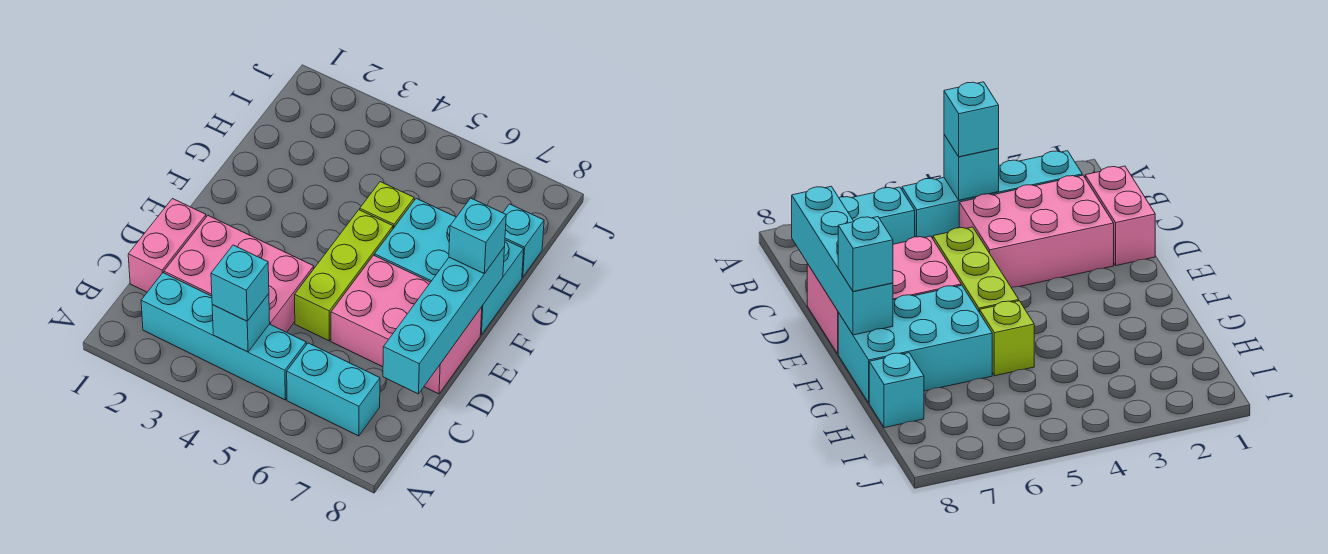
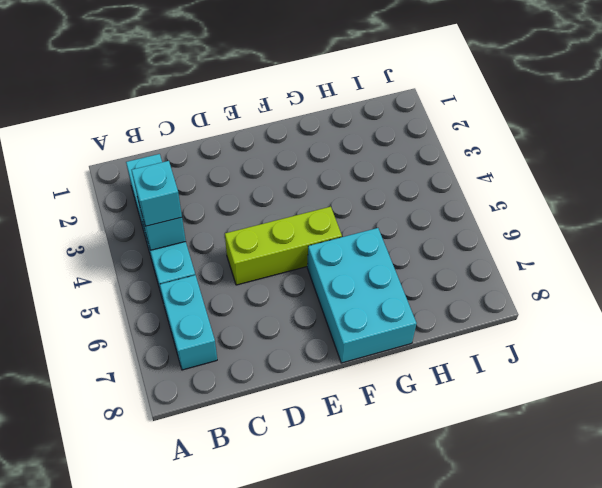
none -> pink brick C1:D1 level 1
none -> pink brick C2:D4 level 1
none -> pink brick D6:E8 level 1

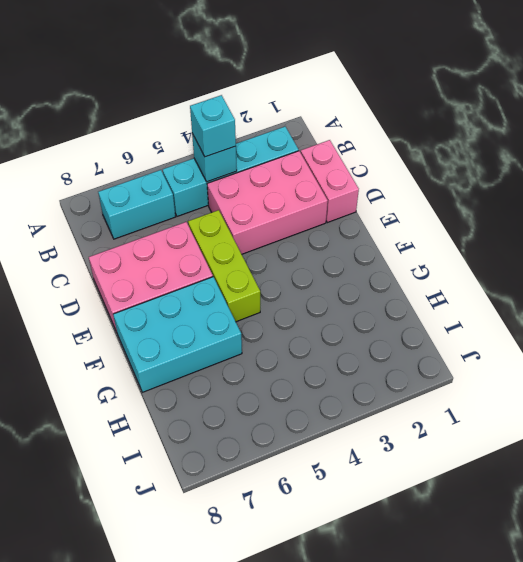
none -> lime brick G5 level 1
none -> cyan brick H8 level 1
none -> cyan brick C8:F8 level 2

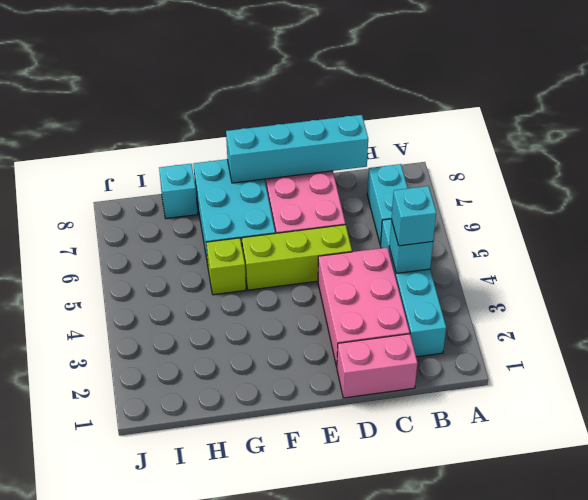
none -> cyan brick F8 level 3

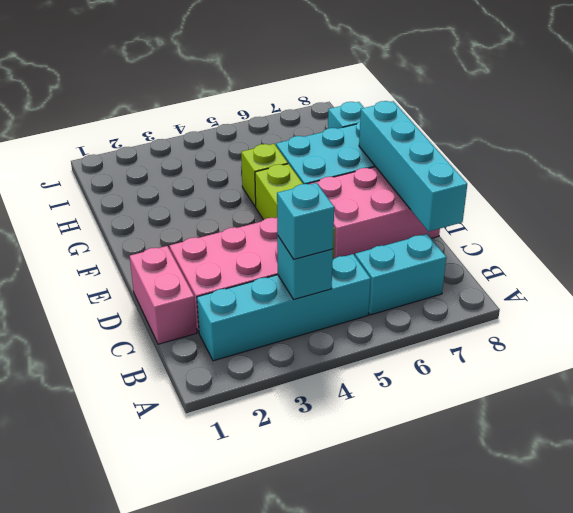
none -> cyan brick F8 level 3

